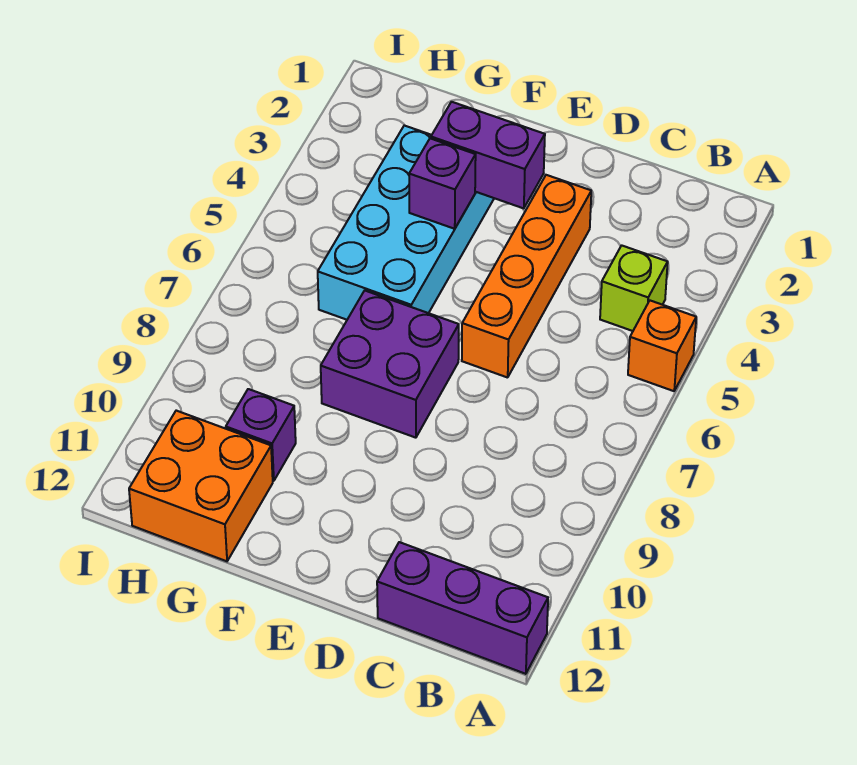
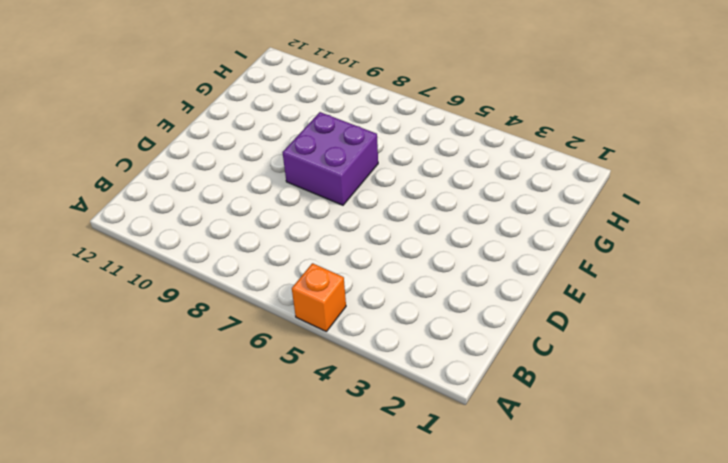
none -> purple brick A12:C12 level 1
none -> lime brick B4 level 1

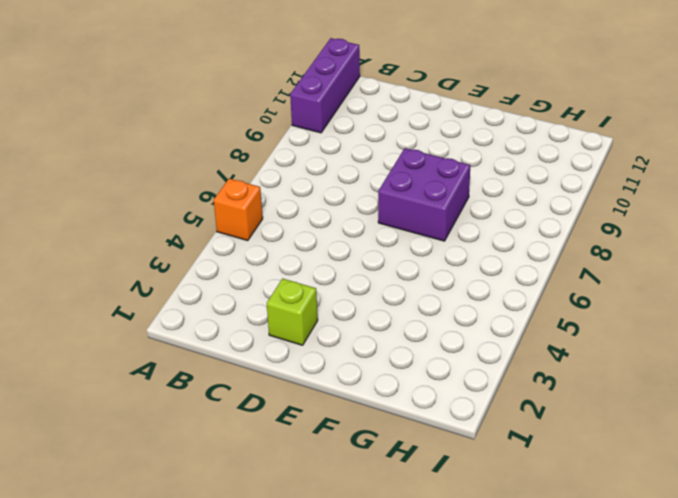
purple brick A10:A12 level 1 -> purple brick A12:C12 level 1
lime brick D2 level 1 -> lime brick B4 level 1
none -> orange brick D3:D6 level 1
none -> cyan brick F3:G6 level 1

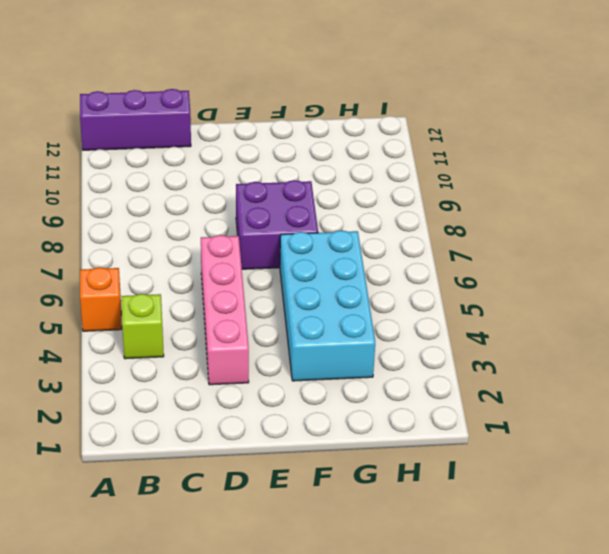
pink brick D3:D6 level 1 -> orange brick D3:D6 level 1
none -> purple brick G10 level 1
none -> orange brick G11:H12 level 1

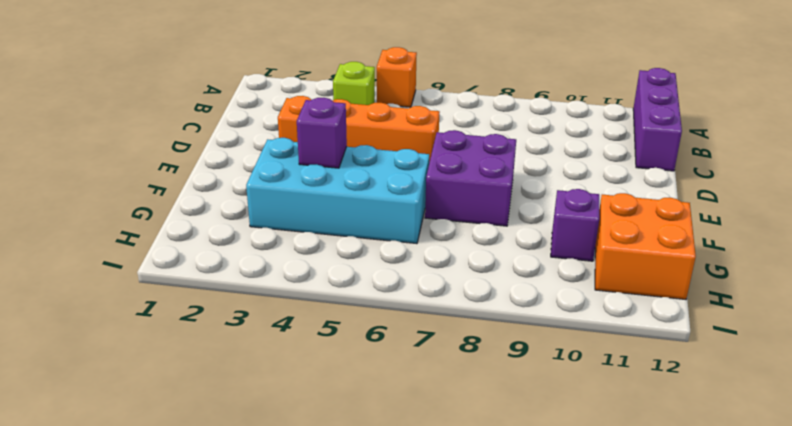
none -> purple brick E3:F3 level 2

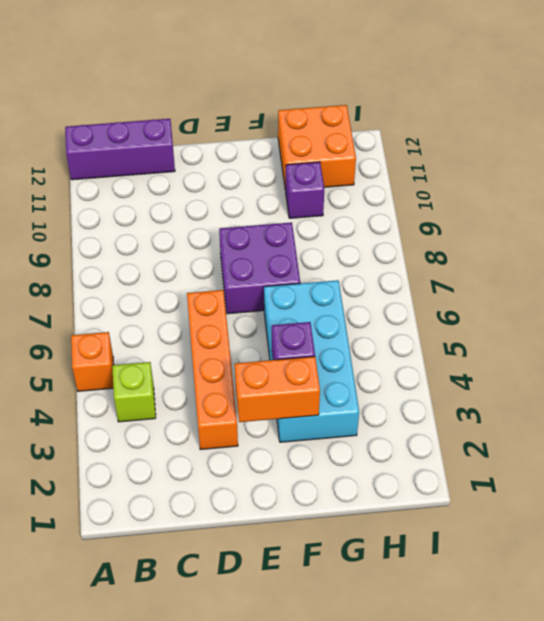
orange brick E3:F3 level 2 -> purple brick E3:F3 level 2

